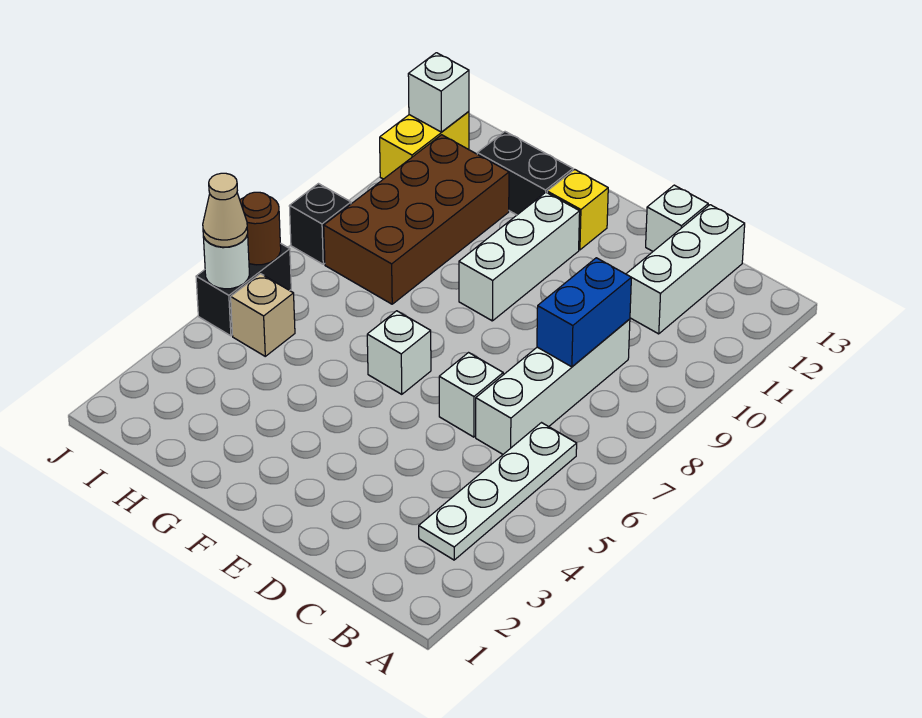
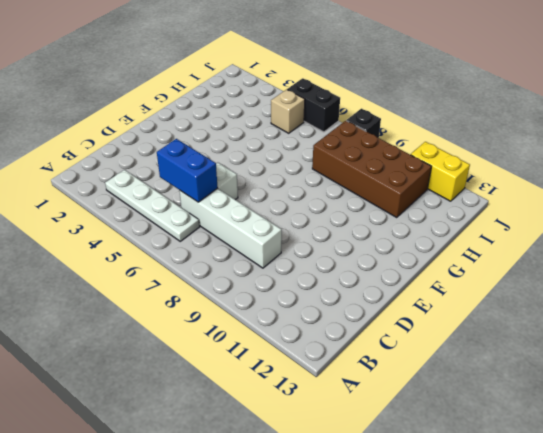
blue brick C5:C6 level 2 -> blue brick C8:C9 level 2
none -> white brick C11:C13 level 1
none -> white brick D13 level 1
none -> white brick F6 level 1

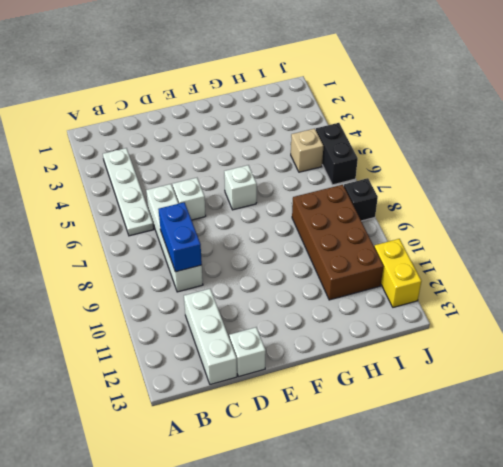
none -> white brick F9:F11 level 1
none -> yellow brick F12 level 1
none -> black brick G12:H12 level 1

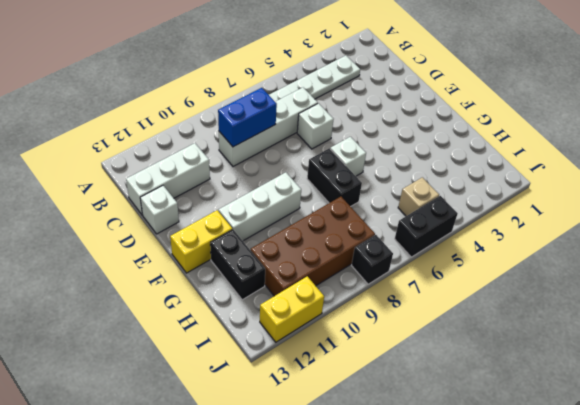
black brick F7:G7 level 1 -> none
yellow brick F12:F13 level 1 -> yellow brick F12 level 1
none -> white round brick J5 level 2
none -> brown round brick J6 level 2
none -> white brick J12 level 2

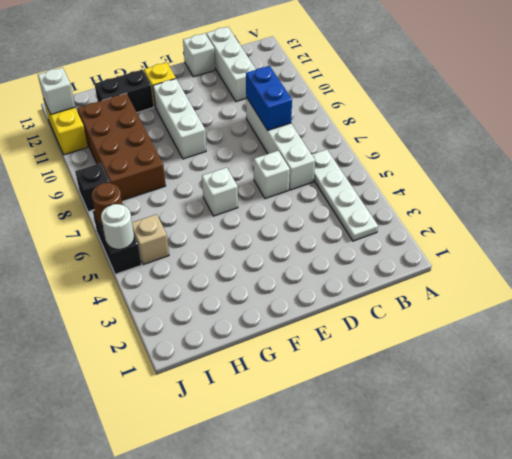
none -> tan cone J5 level 3

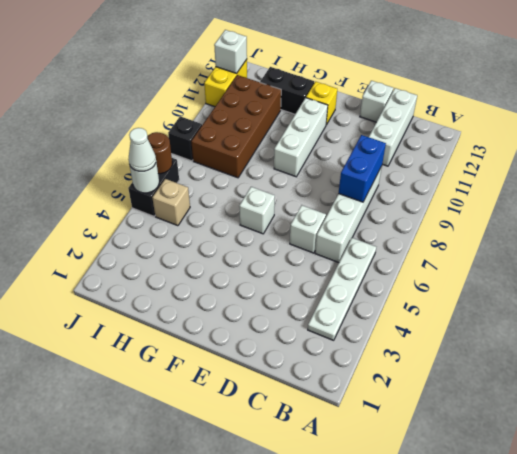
white cone J5 level 3 -> tan cone J5 level 3

